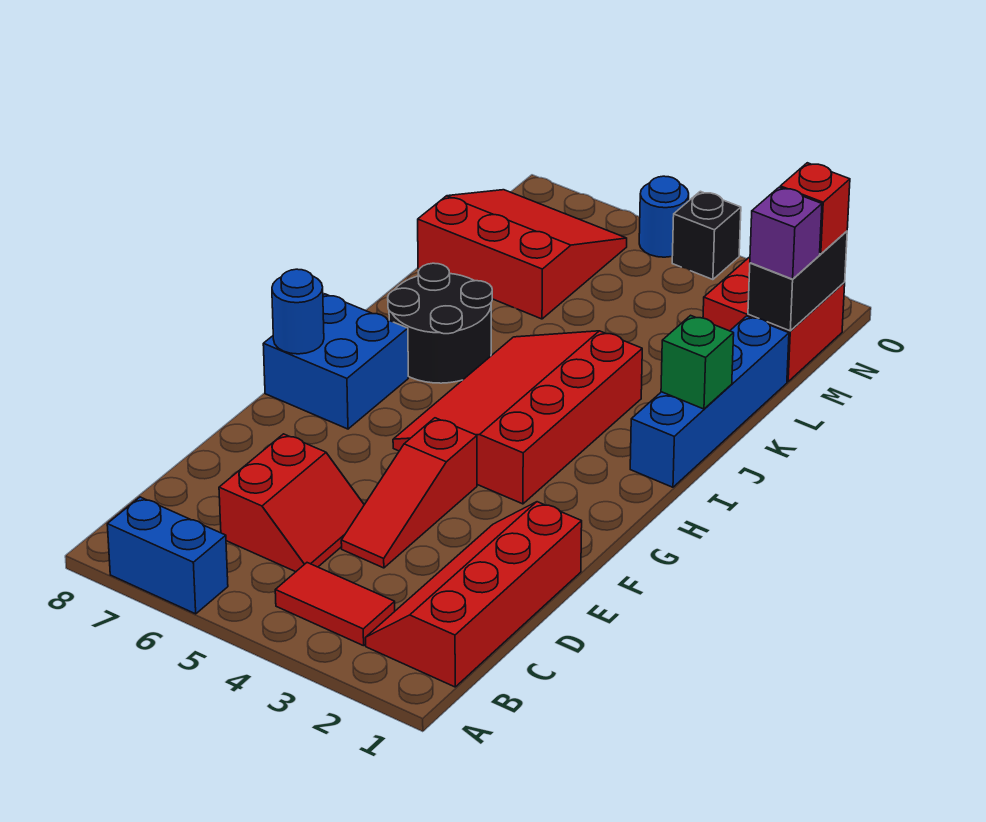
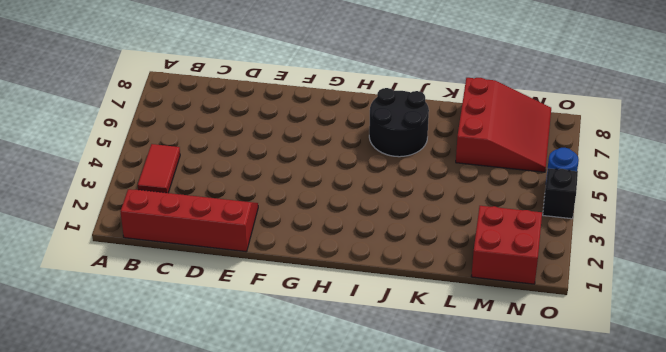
none -> blue brick A6:A7 level 1
none -> red slope C5:D6 level 1 top 6
none -> red slope D4:F4 level 1 top F

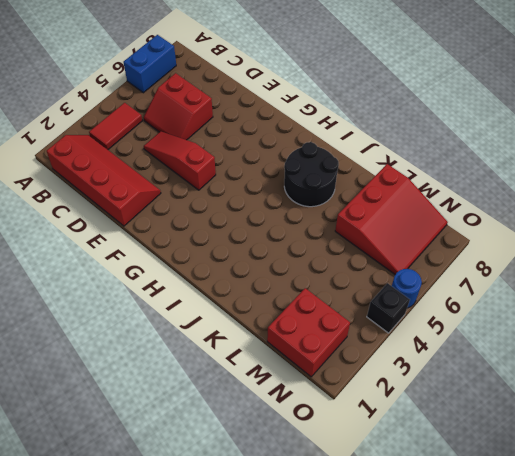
none -> red slope G3:J5 level 1 top 3
none -> blue brick G7:H8 level 1
none -> blue brick I1:L1 level 1

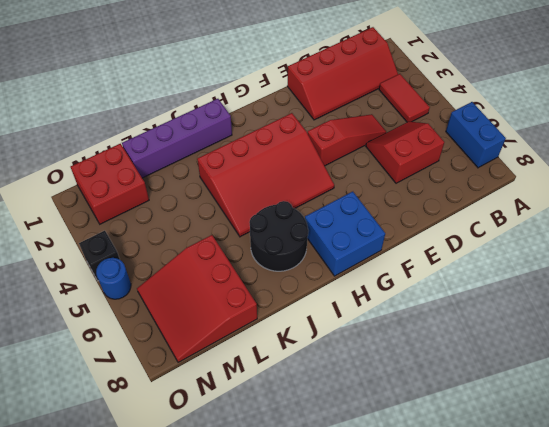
purple brick I1:L1 level 1 -> blue brick I1:L1 level 1
none -> blue round brick G8 level 2
none -> green brick J1 level 2
none -> black brick M1:N1 level 2

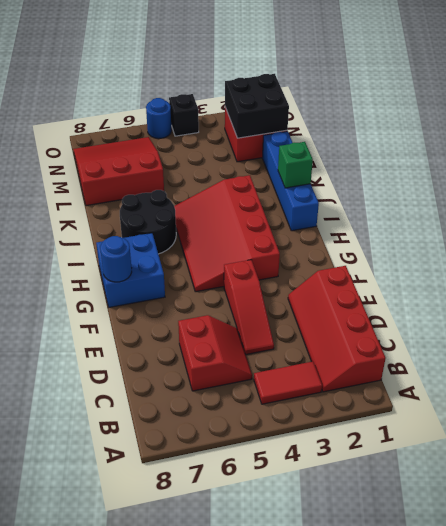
black brick M1:N2 level 2 -> black brick M1:N1 level 2
none -> blue brick A6:A7 level 1
none -> purple brick M1 level 3
none -> red brick N1 level 3

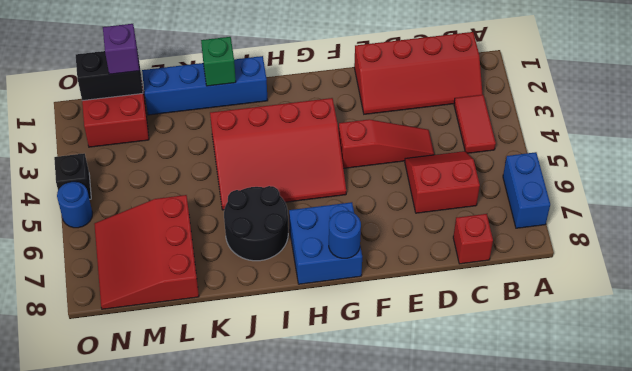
red brick C8 level 1 -> red brick N1 level 3

